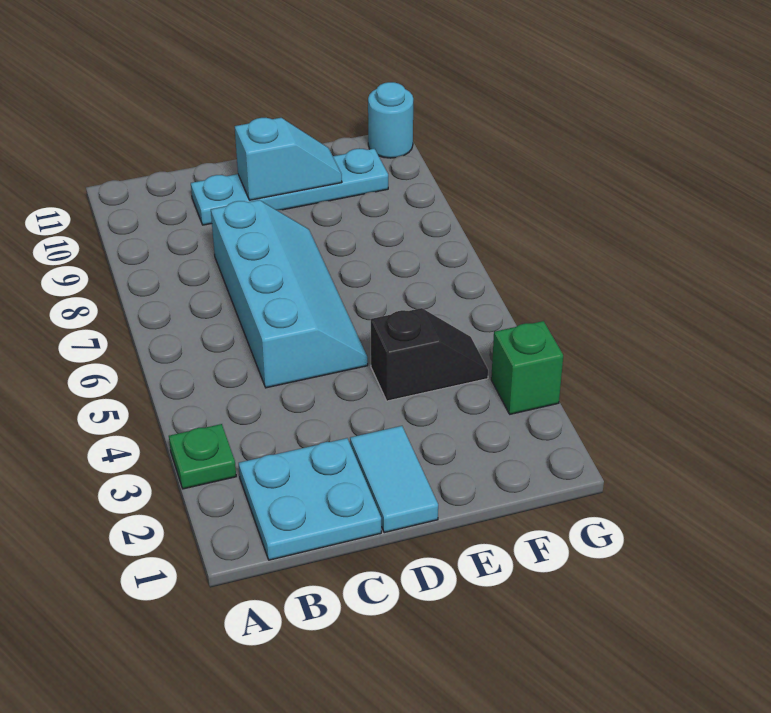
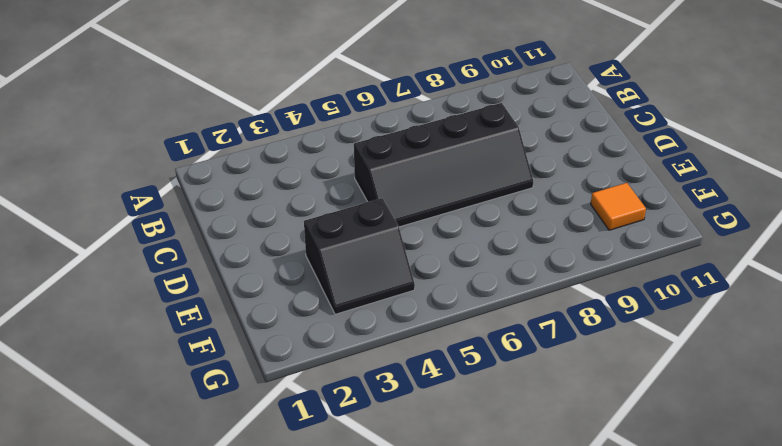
black slope C5:D8 level 1 top C -> cyan slope C5:D8 level 1 top C
black slope E3:F4 level 1 top E -> black slope E4:F4 level 1 top E
orange tile F10 level 1 -> cyan plate C10:F10 level 1
none -> green plate A3 level 1
none -> cyan plate B1:C2 level 1

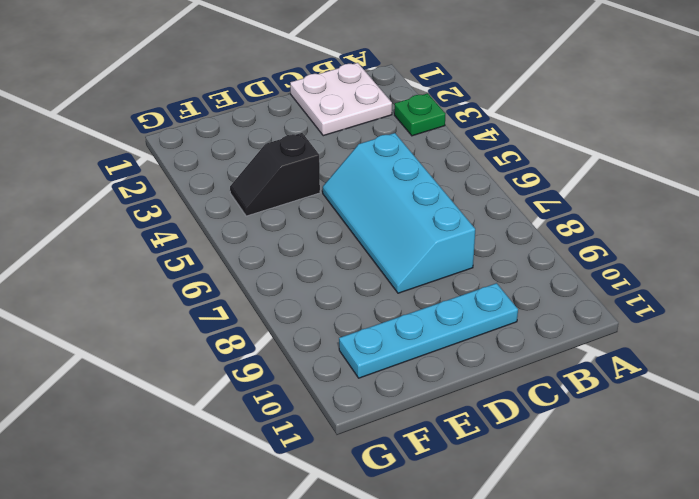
white plate B1:C2 level 1 -> cyan plate B1:C2 level 1
none -> cyan tile D1:D2 level 1
none -> green brick G3 level 1

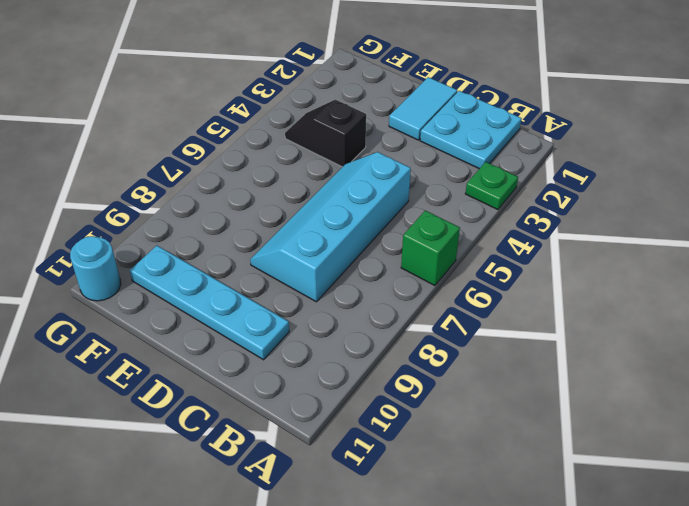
green brick A6 level 1 -> green brick G3 level 1
none -> cyan slope D10:E10 level 2 top D

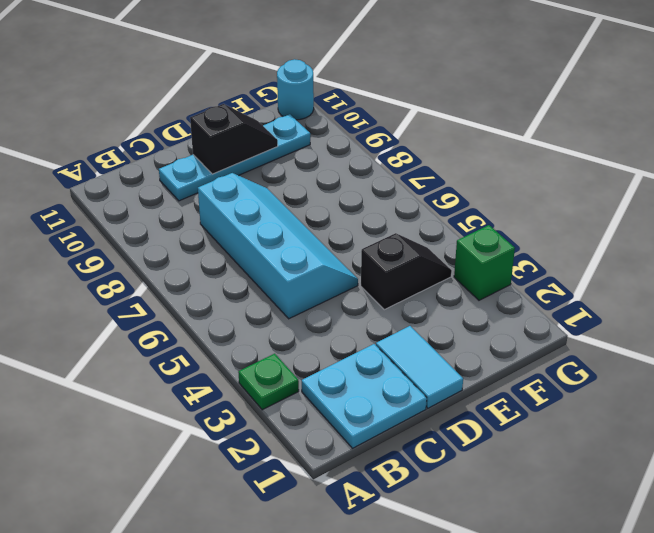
black slope D10:E10 level 2 top D -> cyan slope D10:E10 level 2 top D

